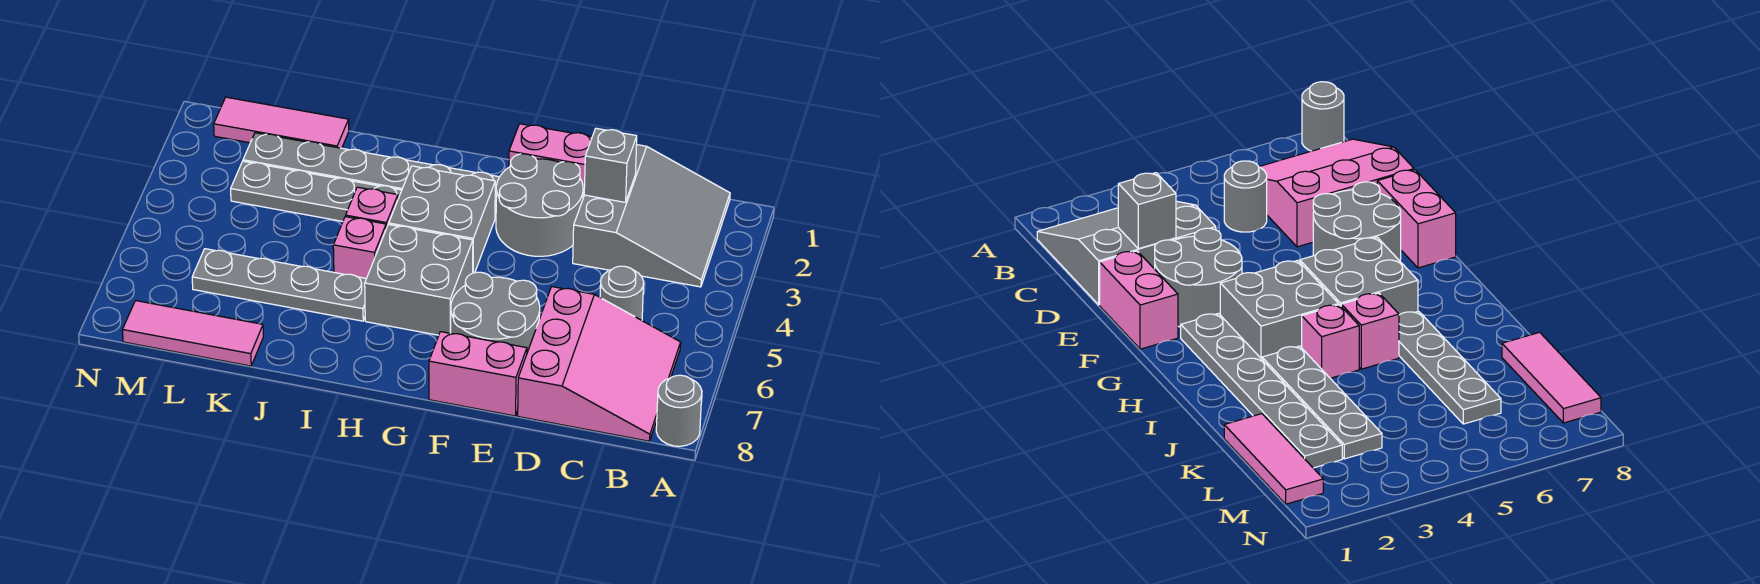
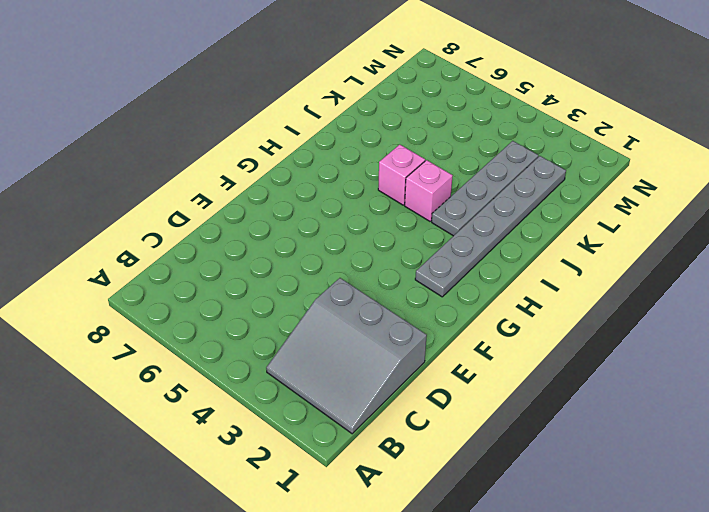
none -> grey round brick A8 level 1
none -> pink slope B6:D8 level 1 top D
none -> grey round brick C5 level 1

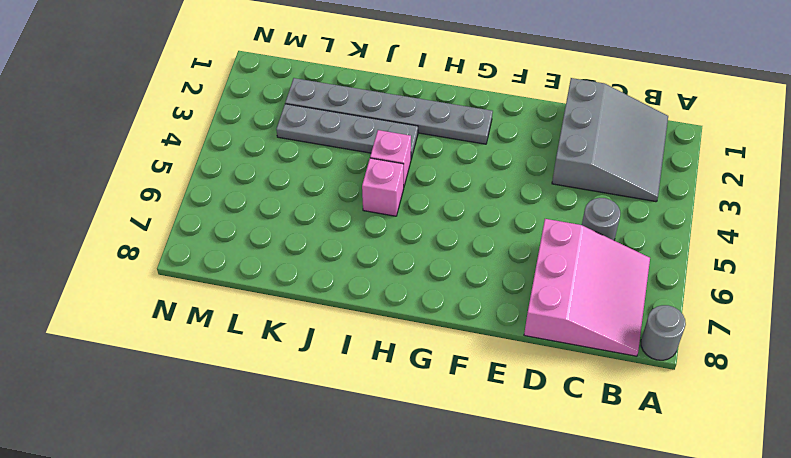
none -> pink brick E1:F1 level 1
none -> grey round brick E2:F3 level 1
none -> grey round brick E6:F7 level 1

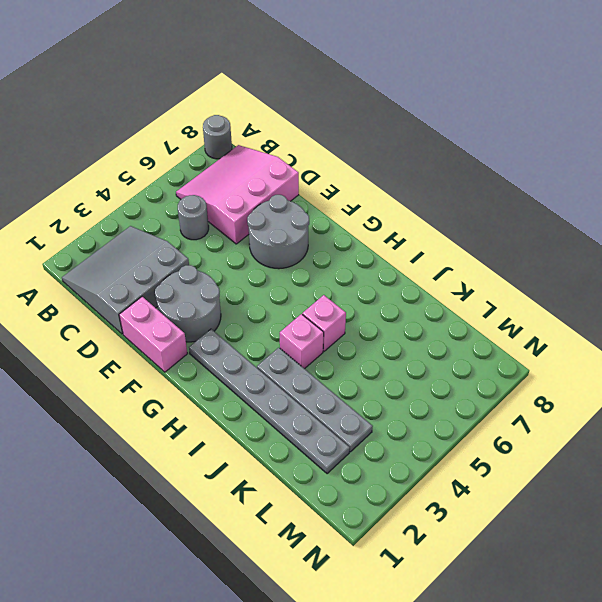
none -> pink brick E8:F8 level 1
none -> grey brick G3:H4 level 1
none -> grey brick G5:H6 level 1

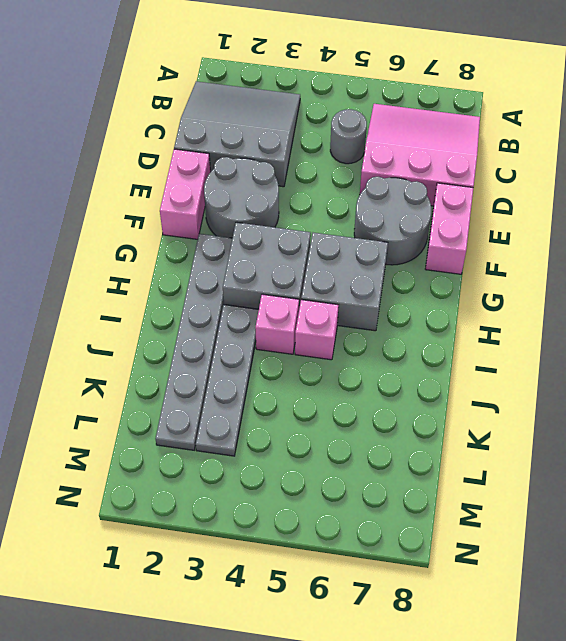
none -> grey round brick A8 level 1
none -> grey plate I6:L6 level 1
none -> pink tile K1:M1 level 1

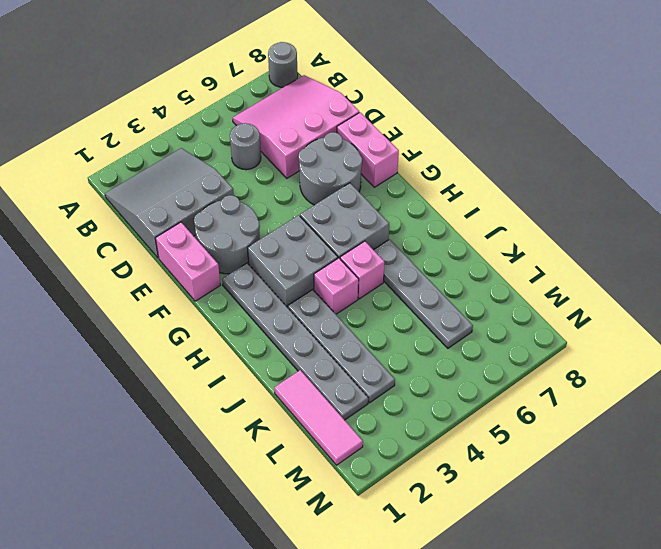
none -> pink tile K8:M8 level 1
none -> grey brick D2 level 2

